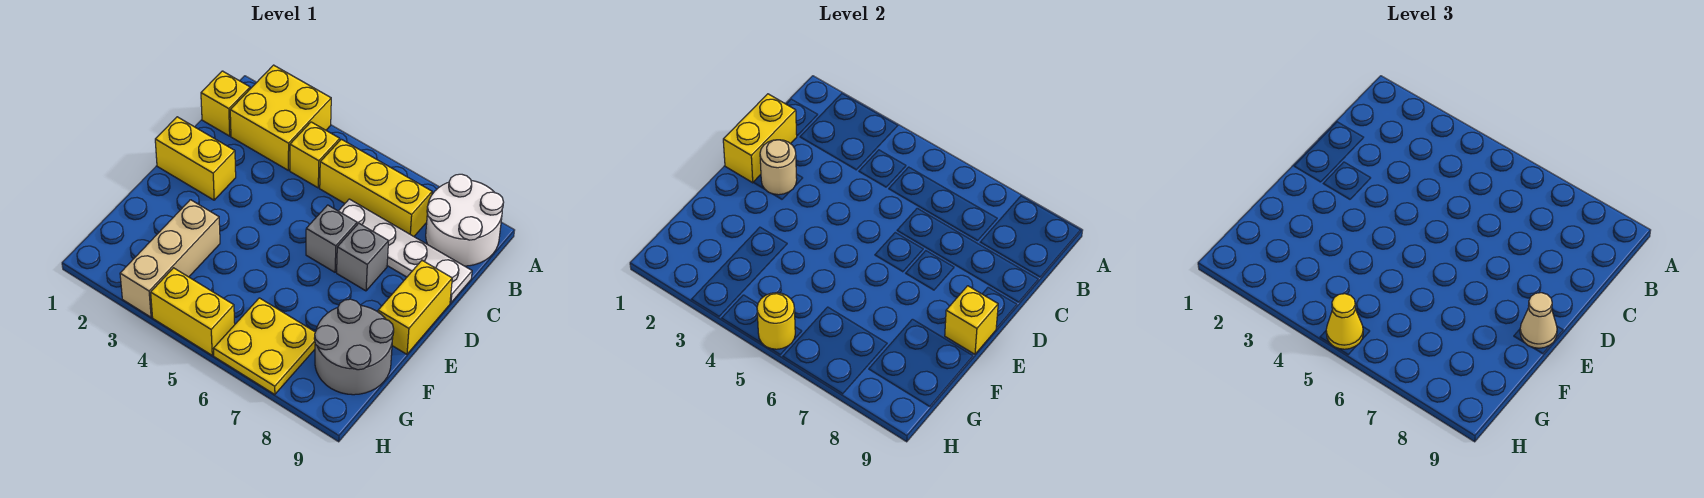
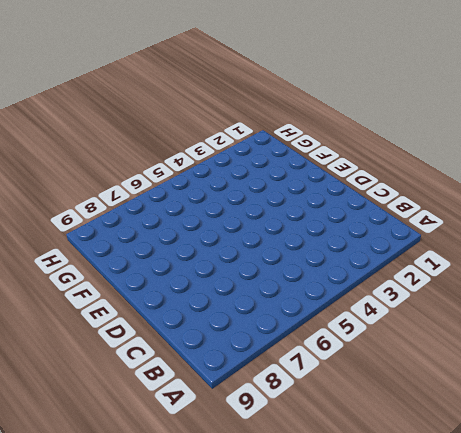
none -> yellow brick A2:B3 level 1
none -> white round brick A8:B9 level 1
none -> yellow brick B1 level 1

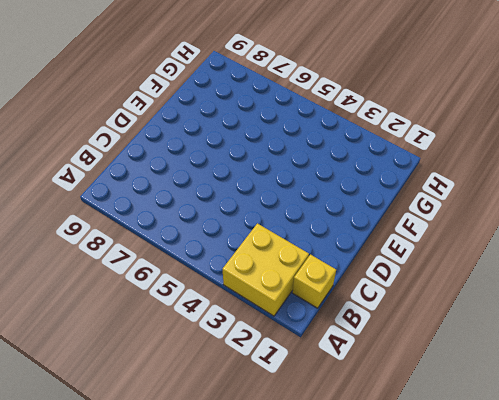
none -> white round brick A8:B9 level 1
none -> yellow brick B4 level 1
none -> yellow brick B5:B7 level 1

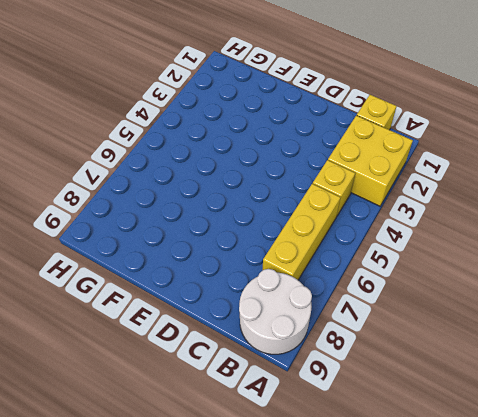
none -> white plate C6:C9 level 1
none -> yellow brick D1:D2 level 1
none -> grey brick D6 level 1

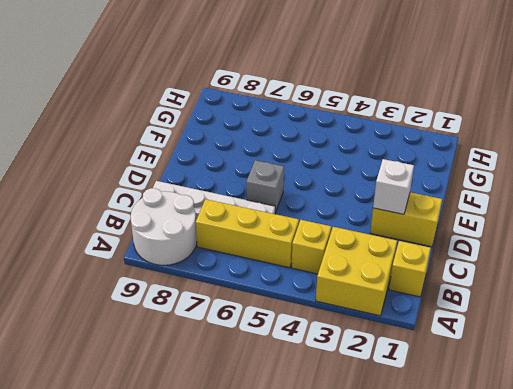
white brick D2 level 2 -> tan round brick D2 level 2
none -> grey brick D7 level 1
none -> yellow brick D9:E9 level 1
none -> tan brick F3:H3 level 1

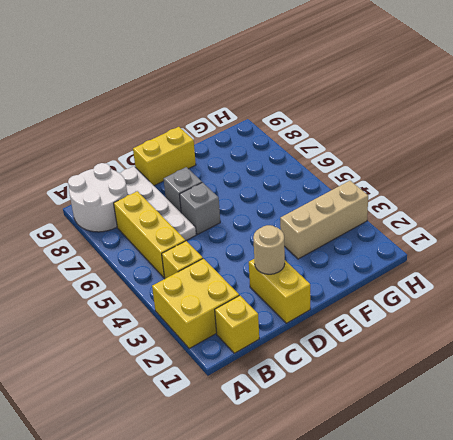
none -> grey round brick F8:G9 level 1
none -> yellow plate G6:H7 level 1
none -> yellow brick H4:H5 level 1

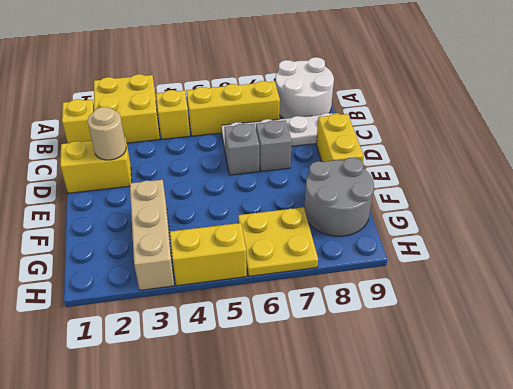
none -> yellow brick C1:D1 level 2
none -> yellow brick E9 level 2
none -> yellow round brick H5 level 2

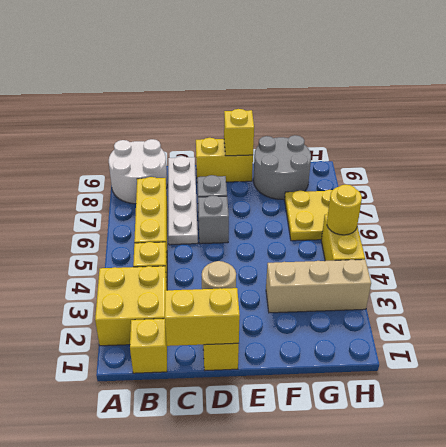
none -> tan cone E9 level 3
none -> yellow cone H5 level 3

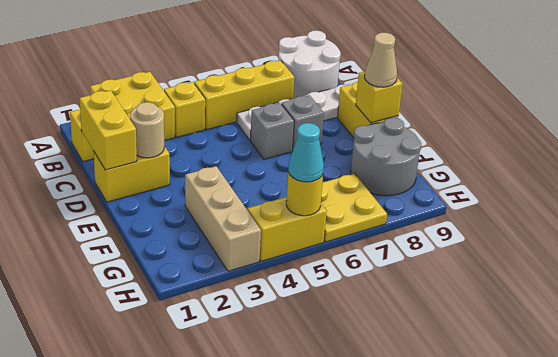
cyan cone H5 level 3 -> yellow cone H5 level 3

